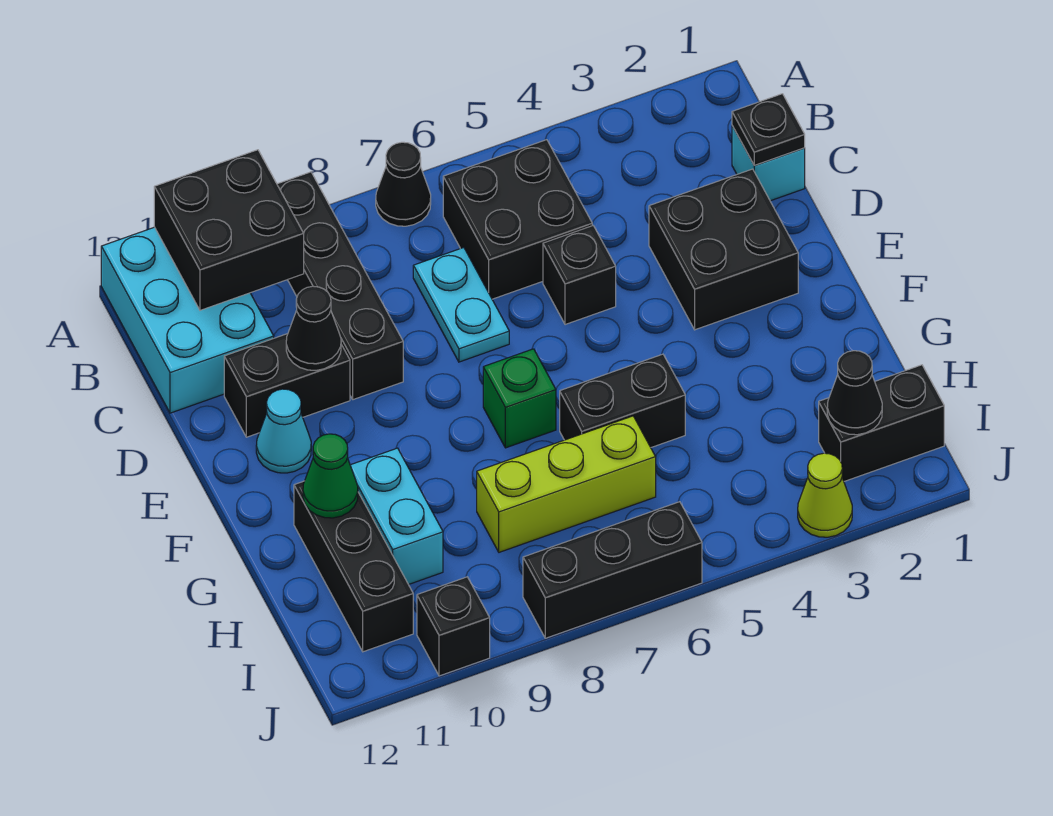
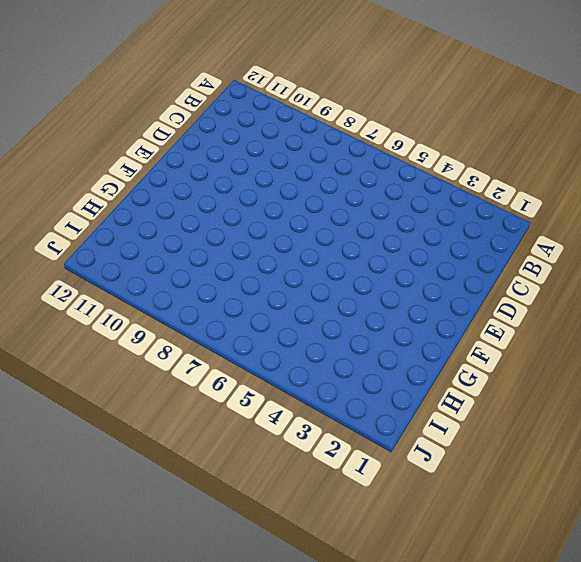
none -> black cone A7 level 1
none -> black brick A9:D9 level 1
none -> cyan brick A11:C12 level 1

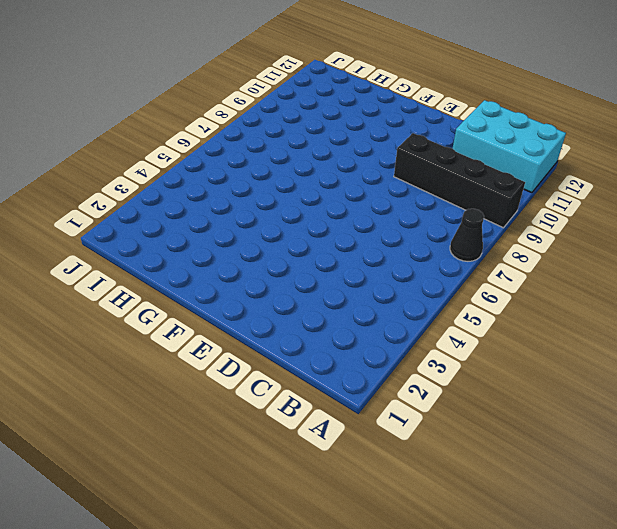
none -> black brick B5:C6 level 1
none -> cyan brick C1 level 1
none -> cyan plate C7:D7 level 1

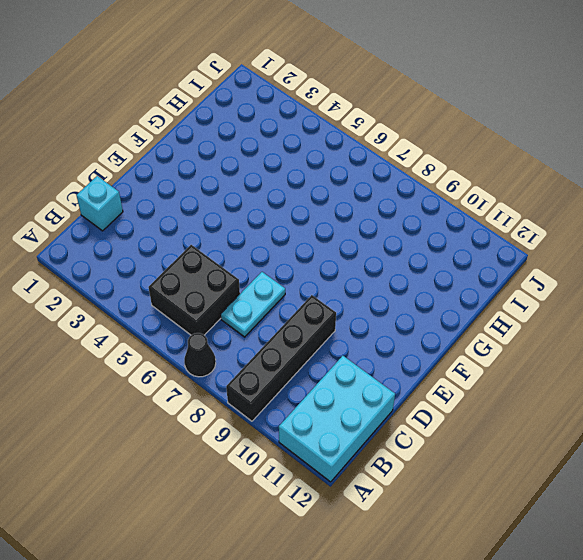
none -> black brick D2:E3 level 1
none -> black brick D5 level 1
none -> black brick D10:D11 level 1

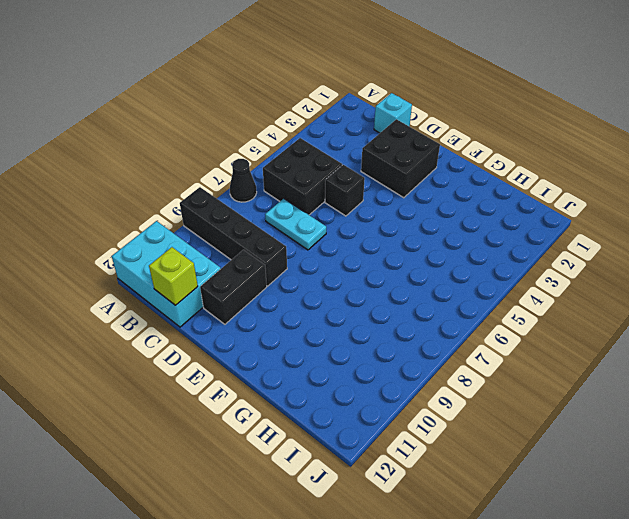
lime brick C12 level 2 -> none
none -> cyan cone E11 level 1
none -> green brick F7 level 1
none -> black brick G5:G6 level 1

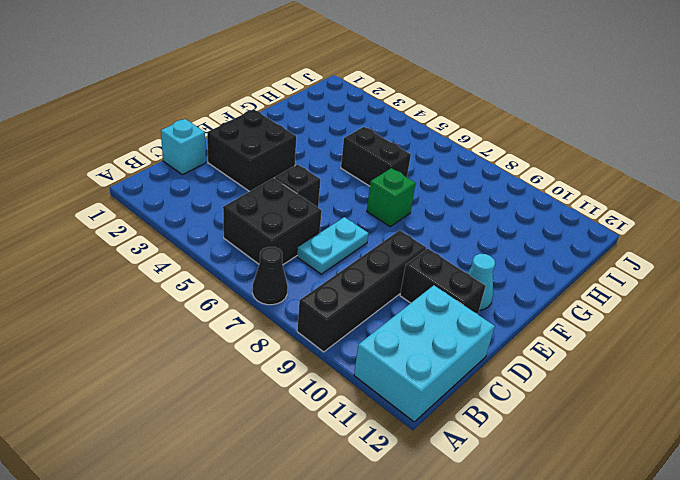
none -> cyan brick G10:H10 level 1
none -> black brick G11:I11 level 1
none -> lime brick H6:H8 level 1

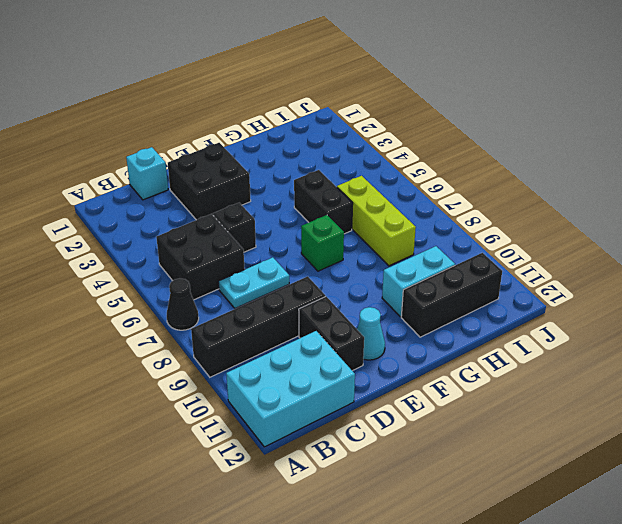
none -> black brick I1:I2 level 1
none -> lime cone J3 level 1
none -> black brick J6:J8 level 1

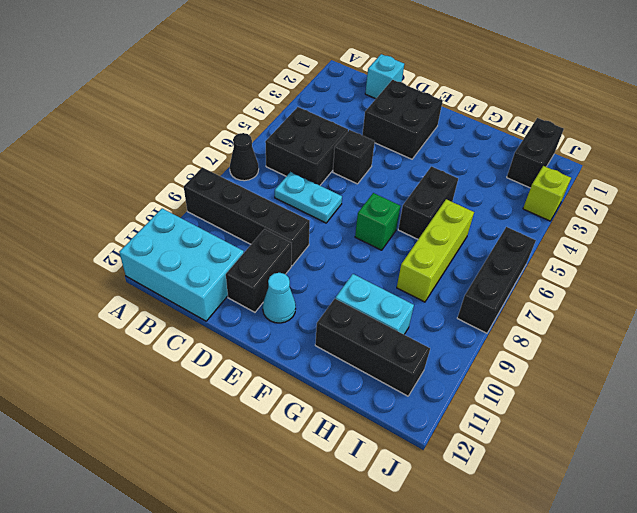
lime brick J3 level 1 -> lime cone J3 level 1
none -> black brick J10 level 1
none -> black brick A10:B11 level 2
none -> black plate C1 level 2

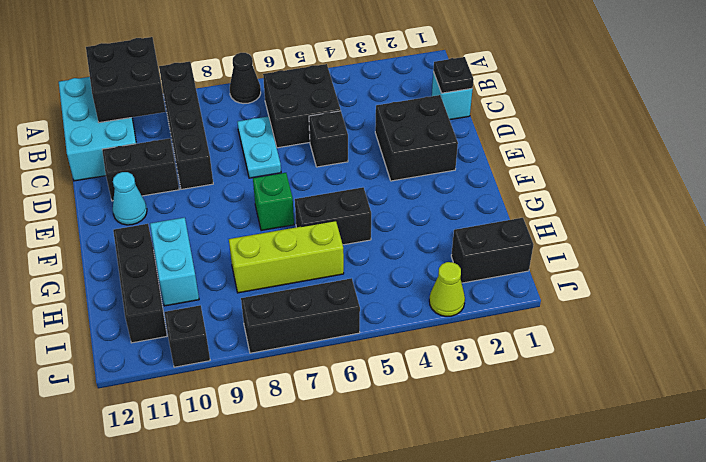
none -> black cone D10 level 2
none -> green cone G11 level 2
none -> black cone I2 level 2

